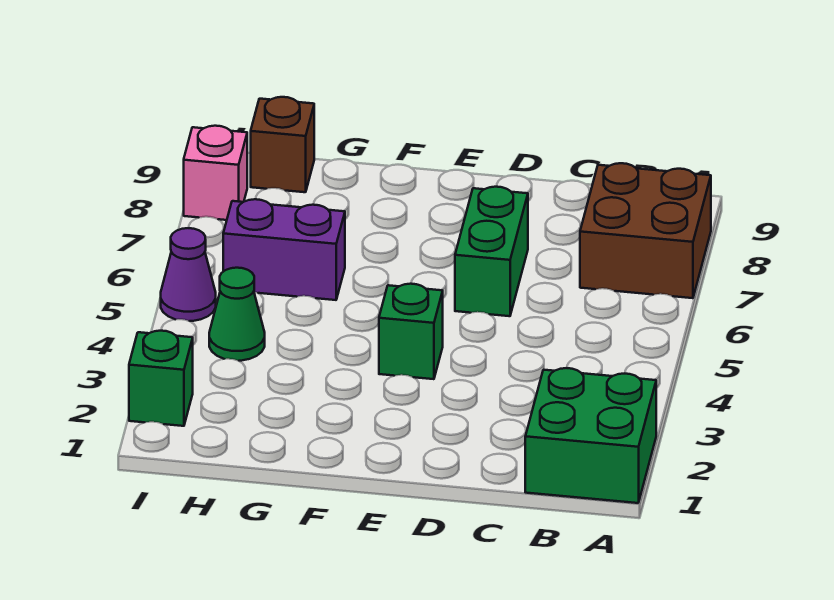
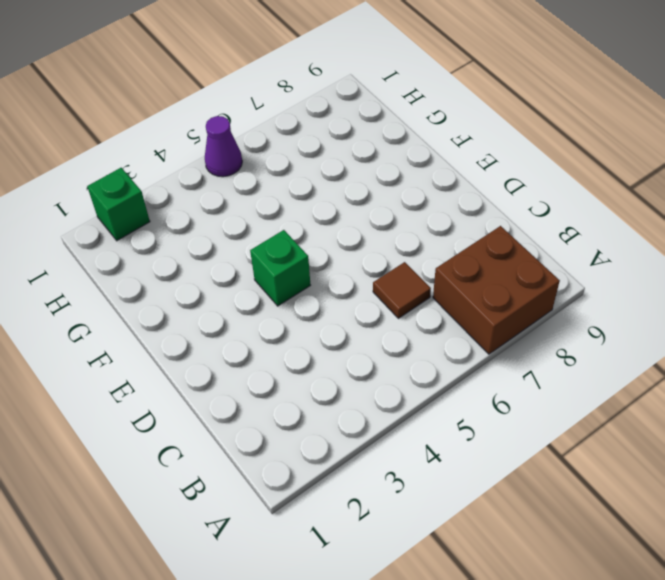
brown tile C6 level 1 -> none
none -> green brick A1:B2 level 1
none -> green brick D6:D7 level 1

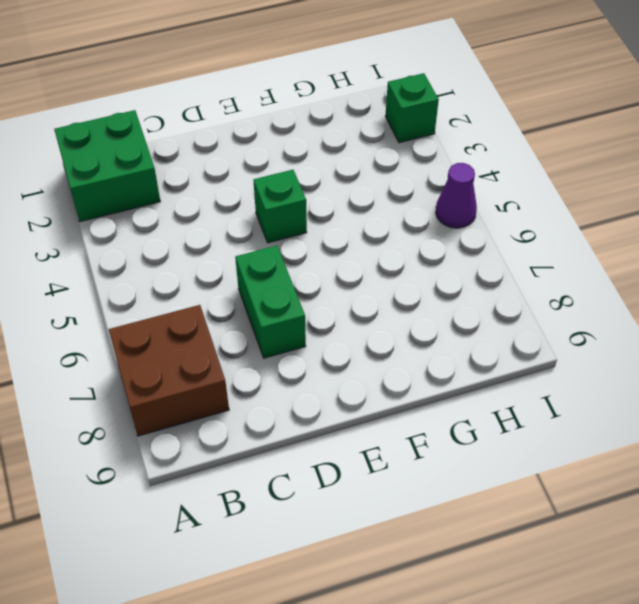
none -> purple brick G6:H6 level 1
none -> green cone H4 level 1

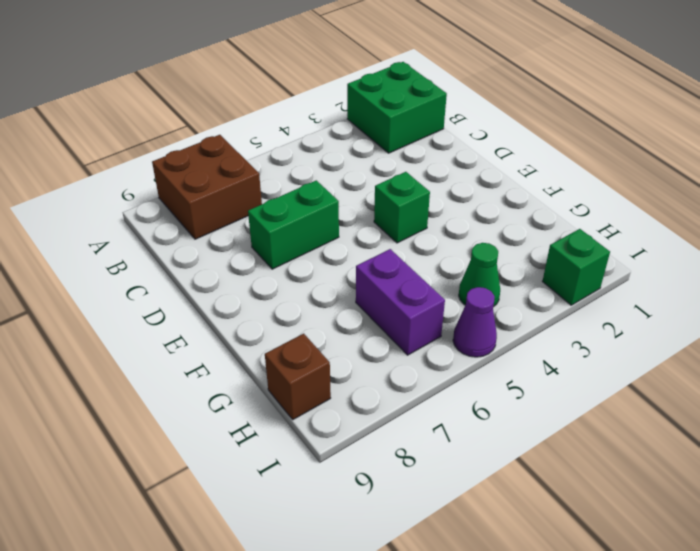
none -> pink brick I8 level 1

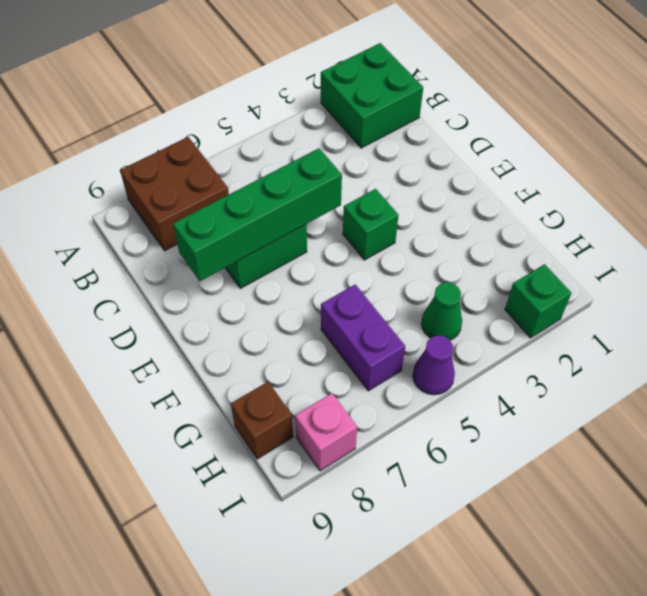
green brick D5:D8 level 2 -> none

